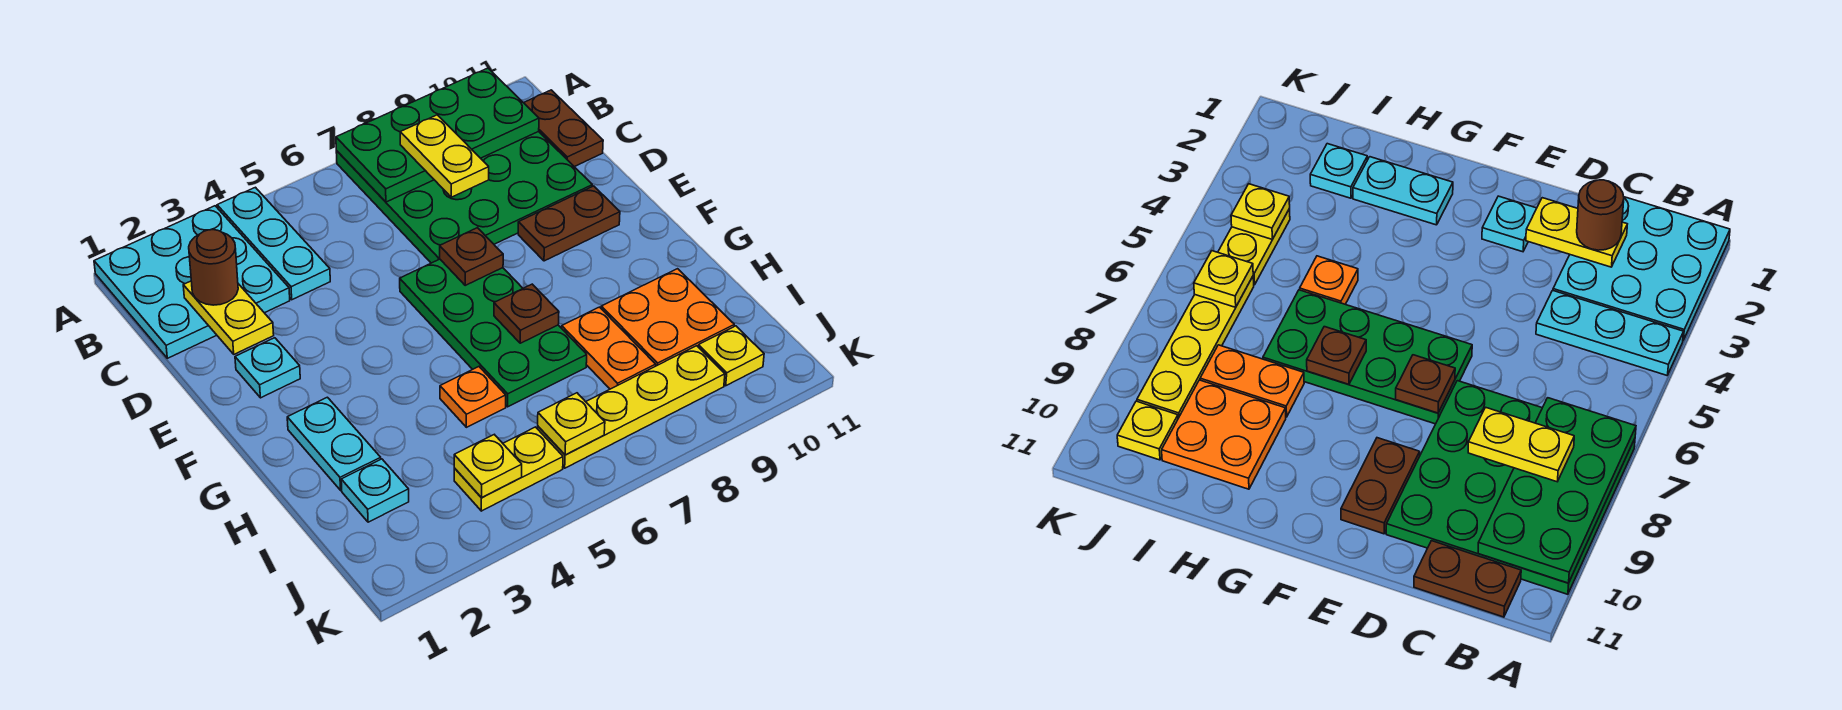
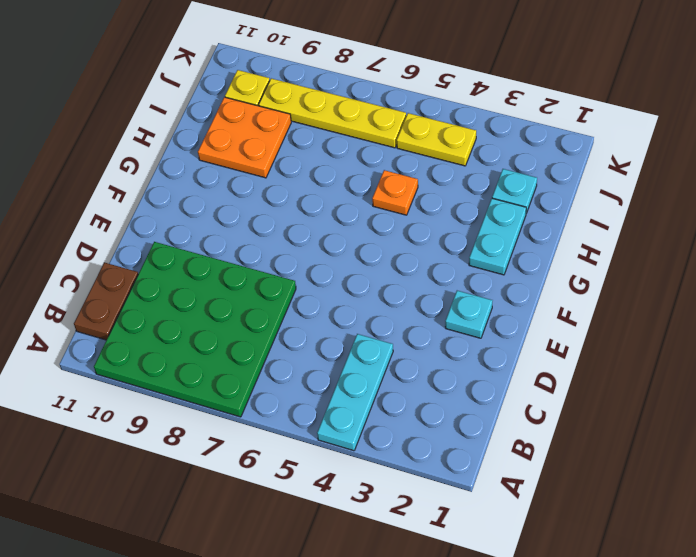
none -> cyan plate A1:C3 level 1
none -> green plate E6:H7 level 1
none -> brown plate E9:E10 level 1

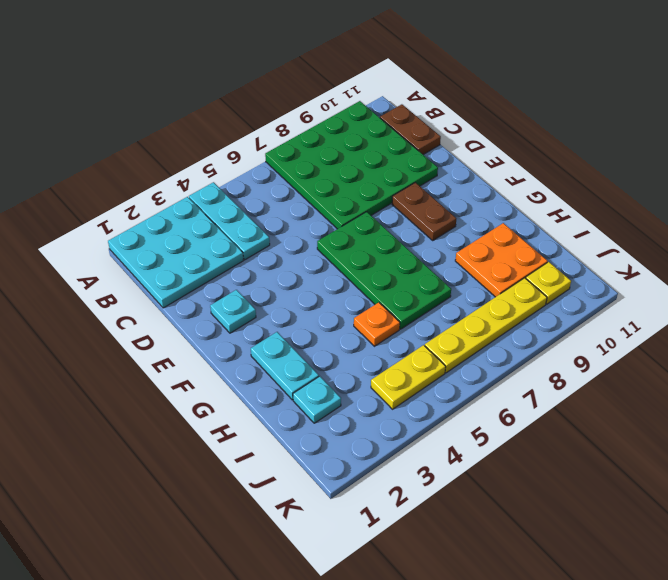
brown plate E9:F9 level 1 -> brown plate E9:E10 level 1
none -> orange plate H8:I8 level 1
none -> green plate A7:B10 level 2
none -> yellow plate C2:D2 level 2

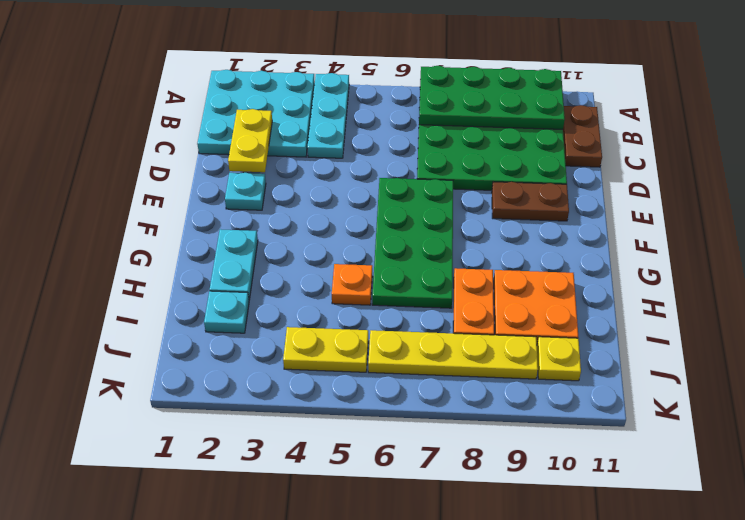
none -> brown plate E7 level 2
none -> brown plate G7 level 2
none -> yellow plate J4 level 2

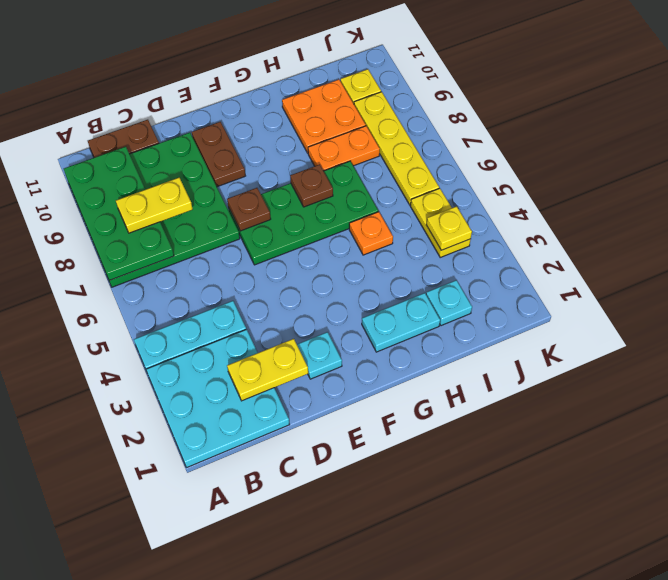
none -> yellow plate J6 level 2
none -> brown round brick C2 level 3

